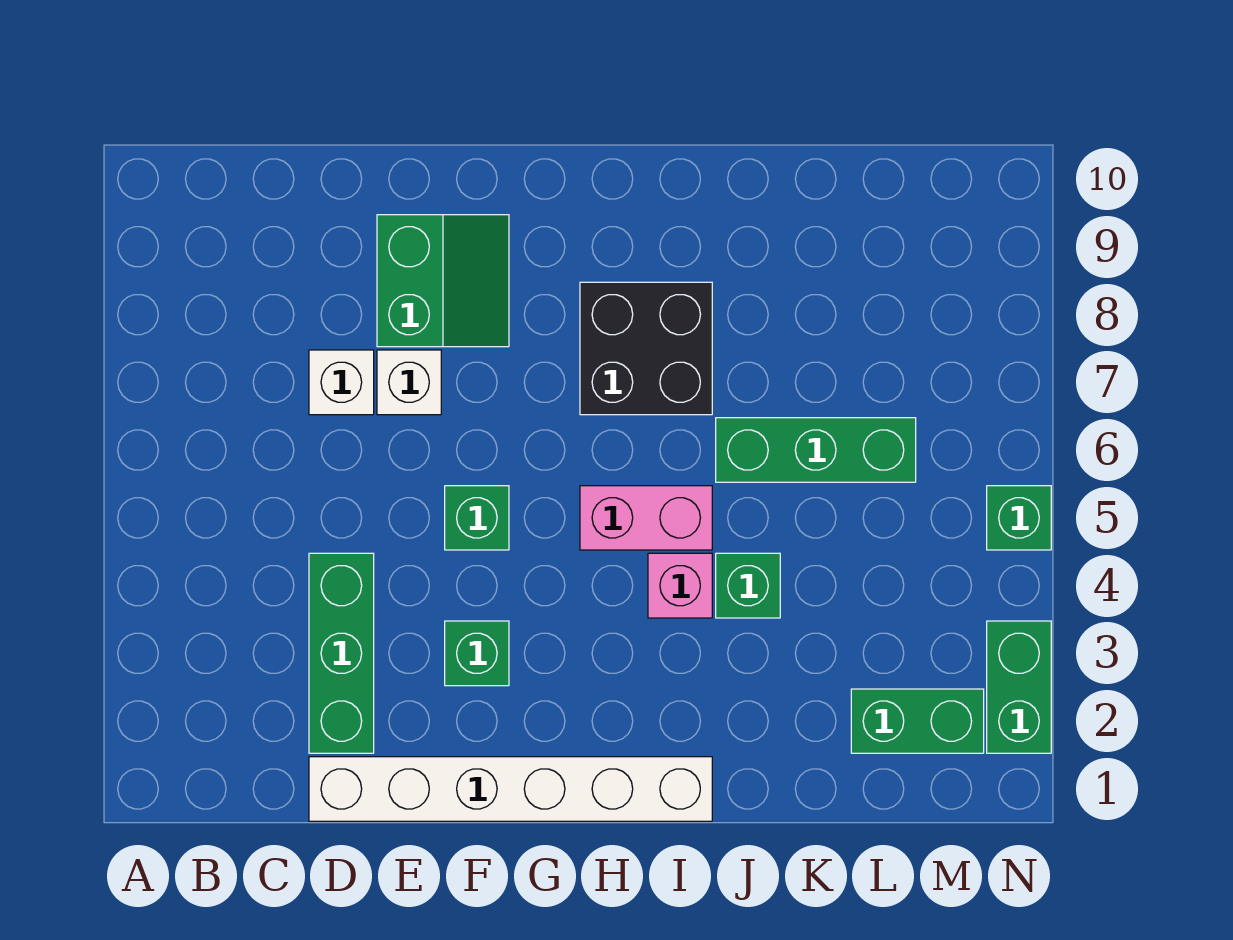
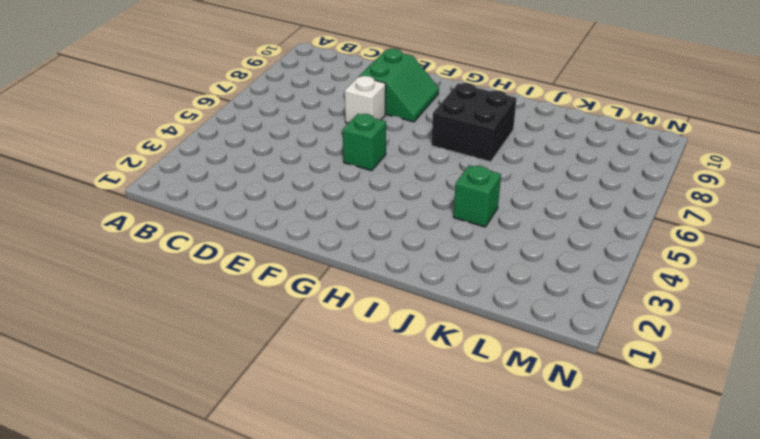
none -> white brick D1:I1 level 1
none -> green brick D2:D4 level 1
none -> white brick D7 level 1

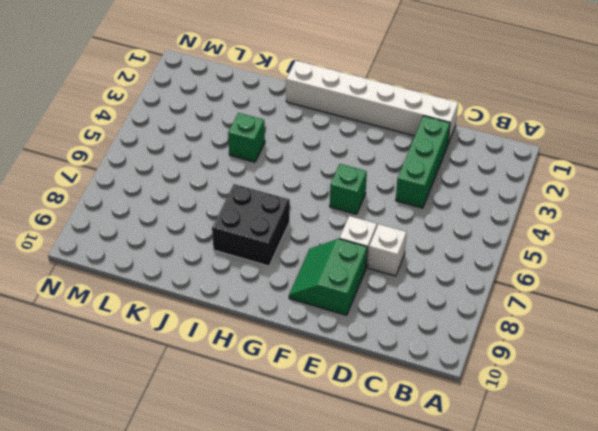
none -> green brick F3 level 1
none -> pink brick H5:I5 level 1
none -> pink brick I4 level 1

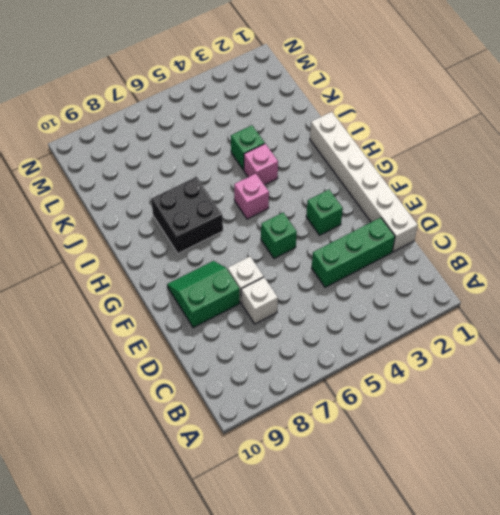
pink brick H5 level 1 -> pink brick H5:I5 level 1
none -> green brick J6:L6 level 1
none -> green brick L2:M2 level 1
none -> green brick N2:N3 level 1

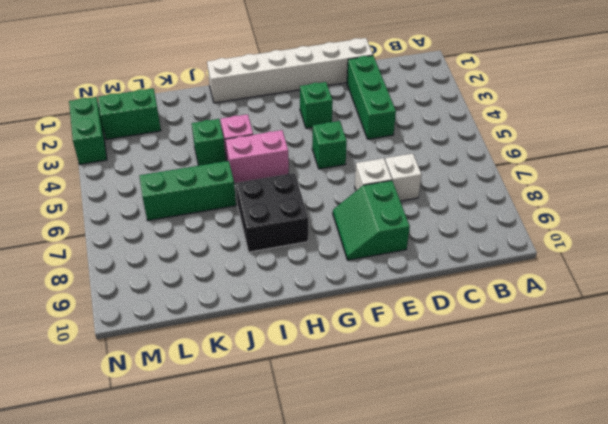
none -> green brick N5 level 1

